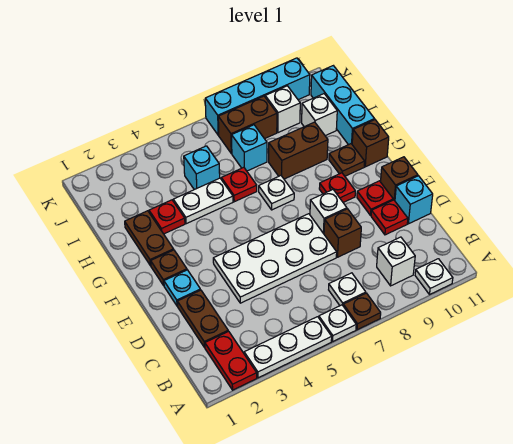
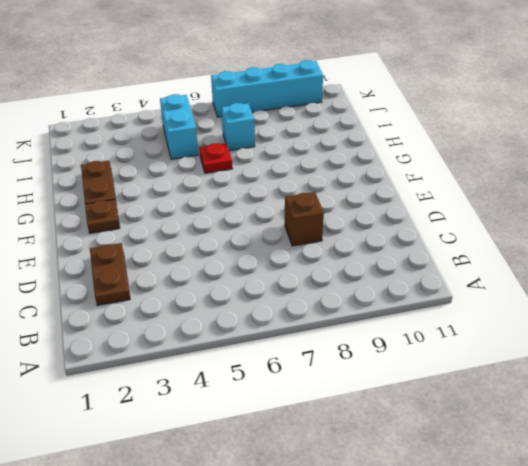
cyan brick I5:J5 level 1 -> cyan brick I5 level 1
none -> red plate A2:B2 level 1
none -> white plate A3:A5 level 1
none -> white plate A6 level 1
none -> brown plate A7 level 1

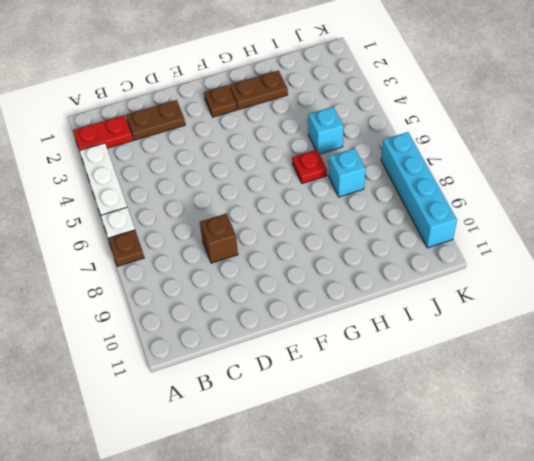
none -> white plate A10 level 1
none -> white plate B7 level 1
none -> white brick B9 level 1
none -> white plate D4:E7 level 1

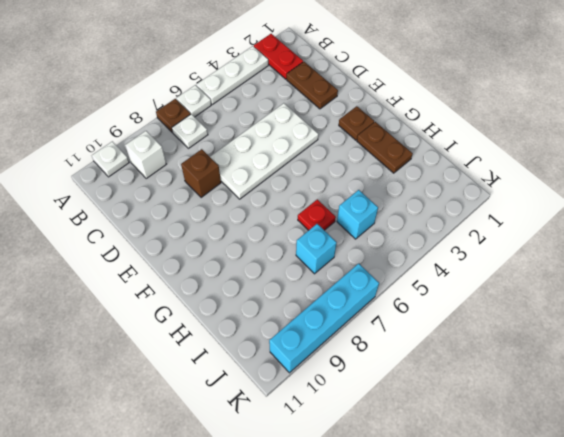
none -> red plate D10 level 1
none -> cyan brick D11 level 1
none -> cyan plate E2 level 1
none -> white brick E8 level 1

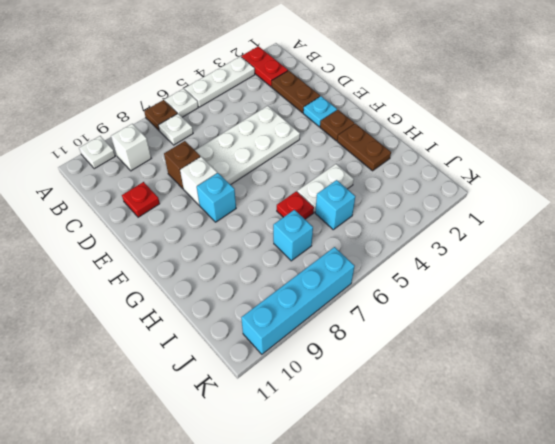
cyan brick F8 level 1 -> cyan brick D11 level 1
none -> red plate E10 level 1
none -> brown brick E11 level 1
none -> red plate F9 level 1
none -> white plate G7 level 1

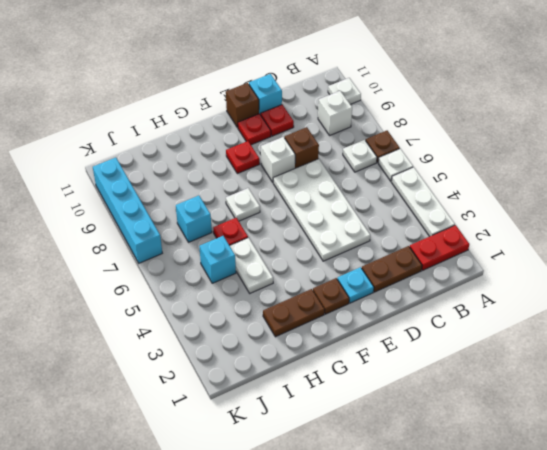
none -> brown plate G10 level 1
none -> brown brick G11 level 1
none -> red plate H3 level 1
none -> brown brick H8:H9 level 1

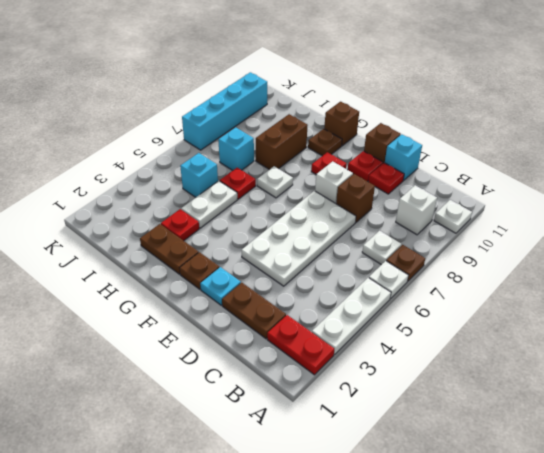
none -> cyan brick H11:J11 level 1
none -> white brick I10 level 1
none -> brown brick J7:J8 level 1
none -> white brick J9 level 1

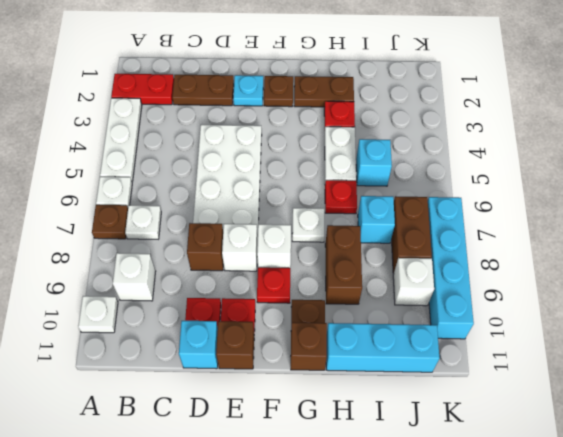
white brick F8 level 1 -> white brick I10 level 1

